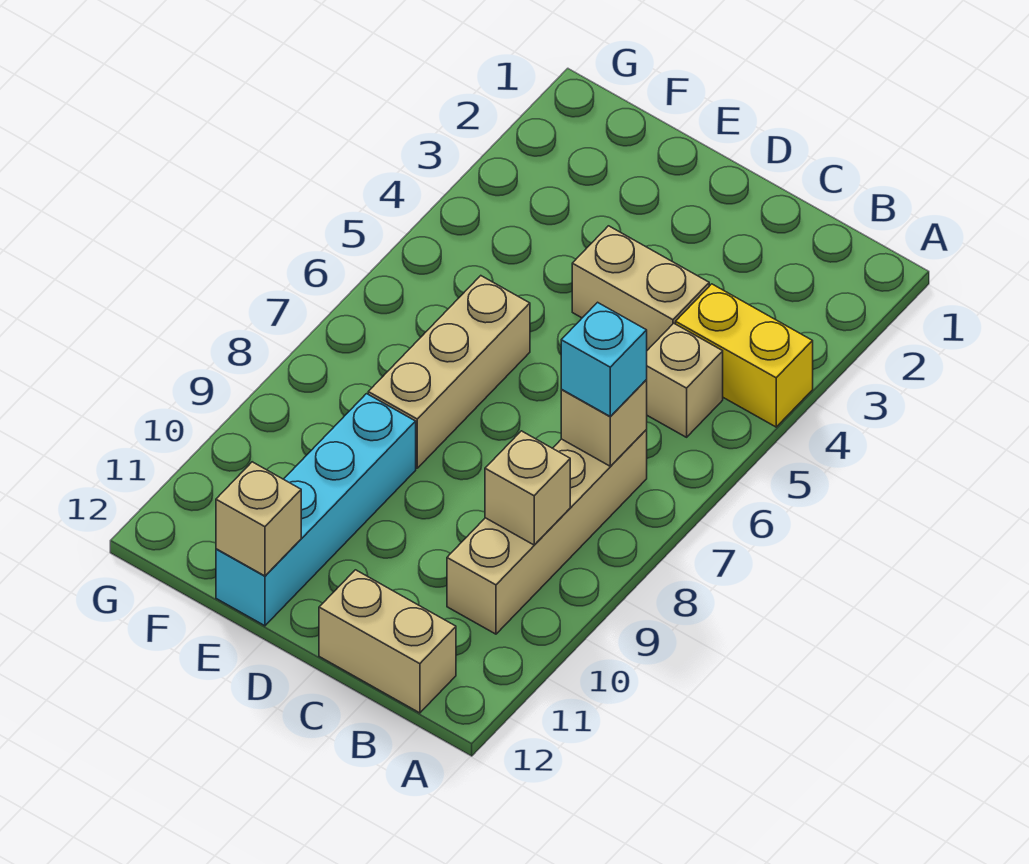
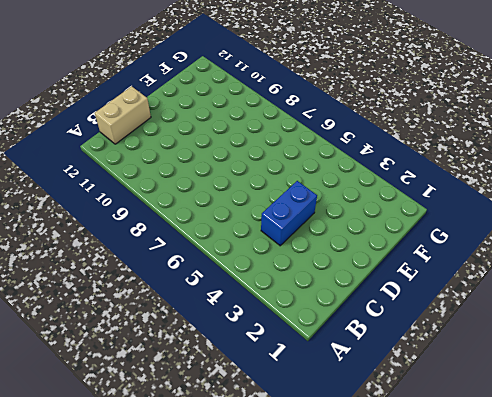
blue brick C4:D4 level 1 -> tan brick C4:D4 level 1
none -> yellow brick A4:B4 level 1
none -> tan brick B5 level 1

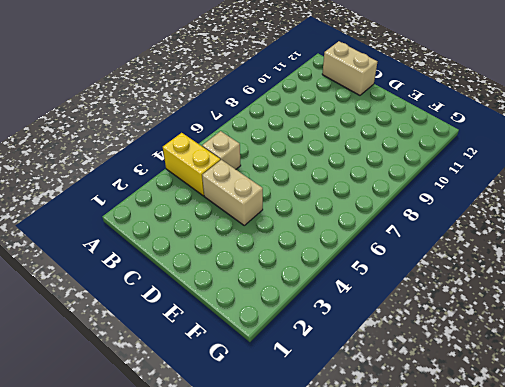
none -> tan brick B7:B10 level 1
none -> tan brick E6:E8 level 1

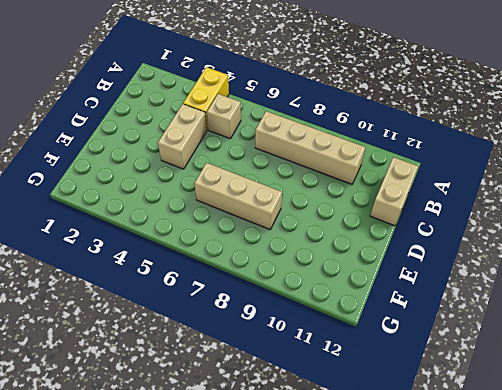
none -> cyan brick E9:E12 level 1
none -> tan brick B7 level 2

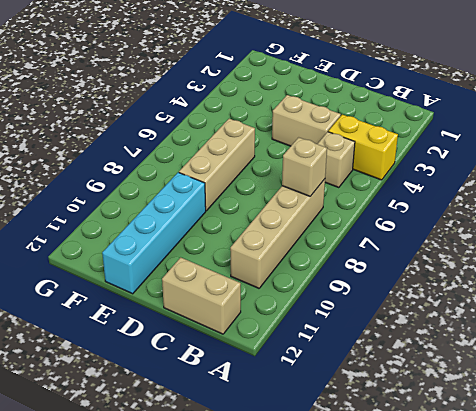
none -> tan brick B9 level 2
none -> tan brick E12 level 2

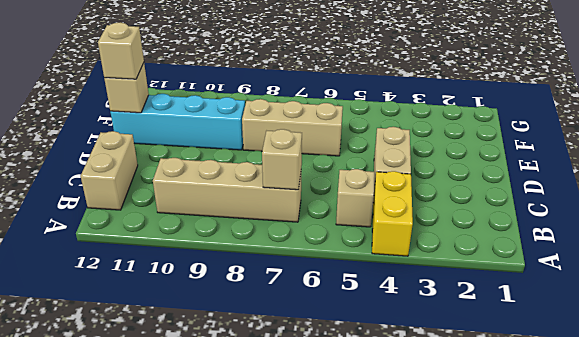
tan brick E12 level 3 -> tan brick B9 level 2
none -> cyan brick B7 level 3

